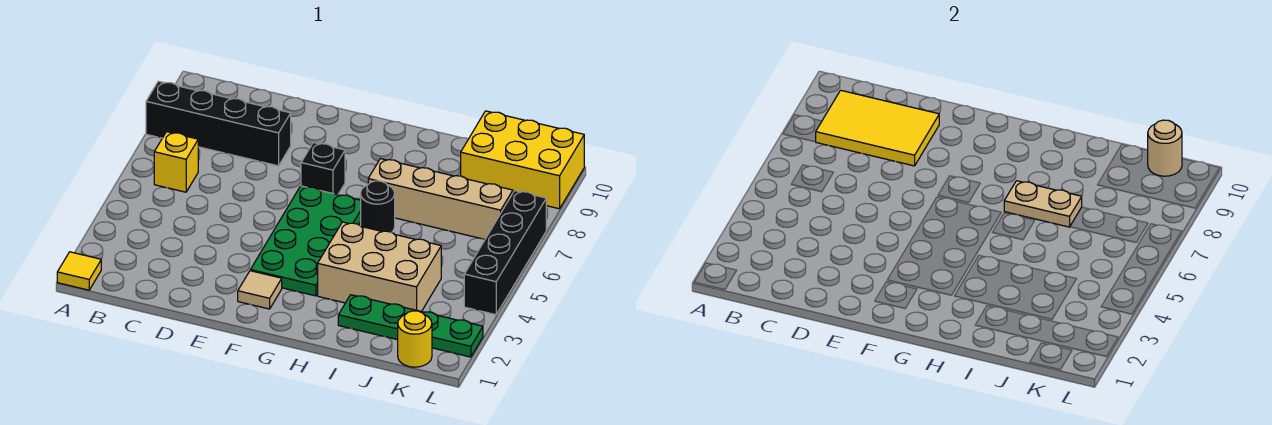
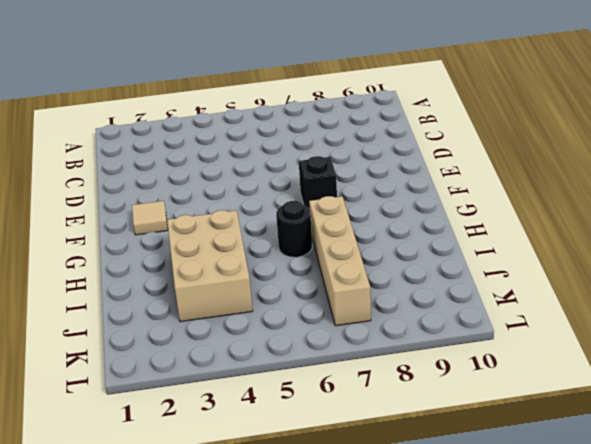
none -> yellow tile A1 level 1
none -> black brick A8:D8 level 1
none -> yellow brick B6 level 1

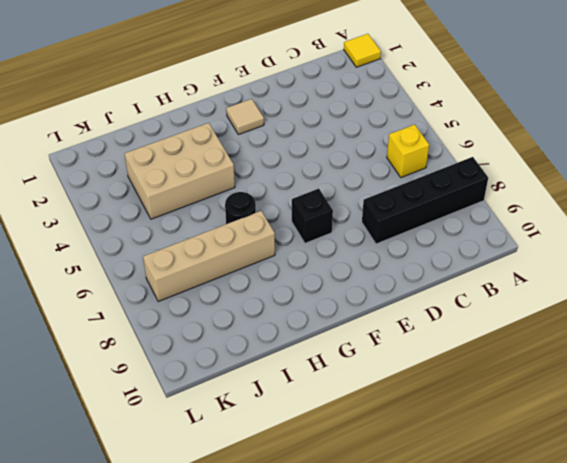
none -> green plate F3:G6 level 1
none -> green plate I2:L2 level 1
none -> yellow brick J9:L10 level 1

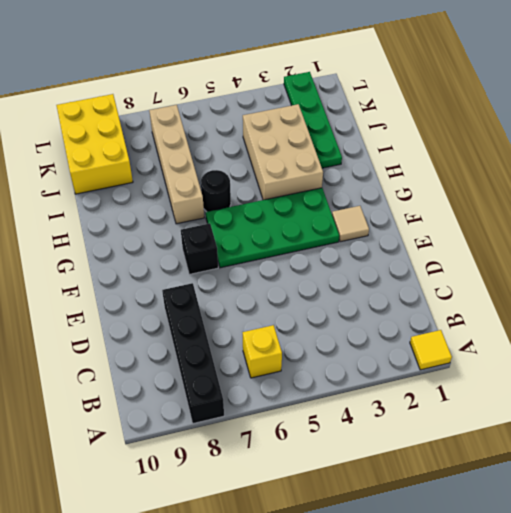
none -> yellow round brick K1 level 1
none -> black brick L4:L7 level 1
none -> yellow tile B8:D9 level 2

